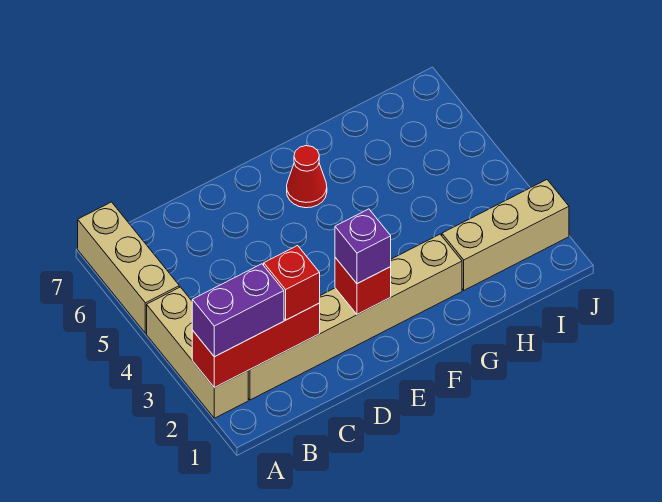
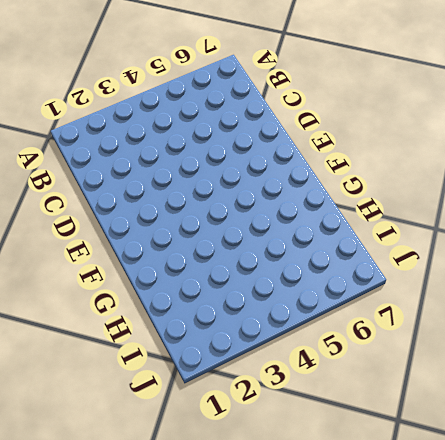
none -> tan brick A2:A4 level 1
none -> tan brick A5:A7 level 1

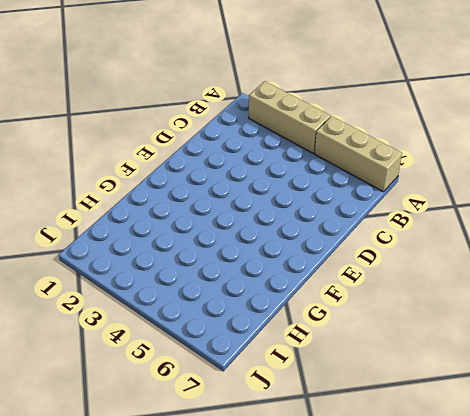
none -> tan brick B2:G2 level 1
none -> red cone F6 level 1

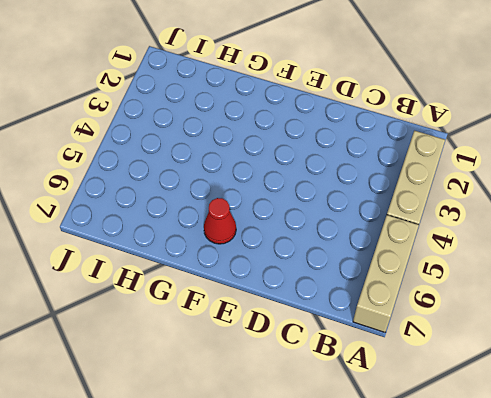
none -> tan brick B2:G2 level 1
none -> tan brick H2:J2 level 1

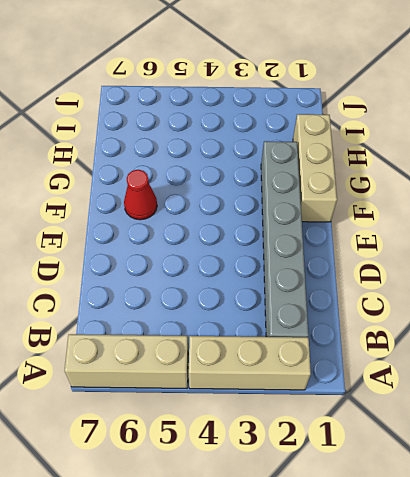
grey brick B2:G2 level 1 -> tan brick B2:G2 level 1
tan brick F1:H1 level 1 -> tan brick H2:J2 level 1
none -> red brick A2:C2 level 2
none -> red brick E2 level 2

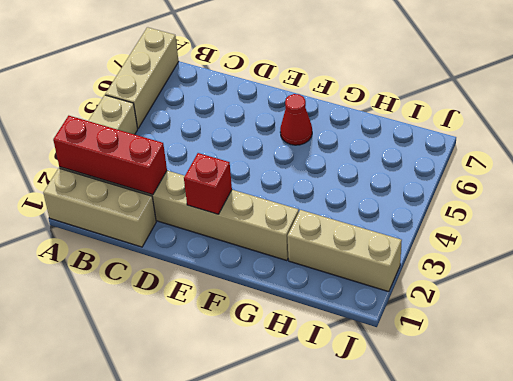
tan brick A1:C1 level 1 -> none
none -> purple brick A2:B2 level 3
none -> red brick C2 level 3

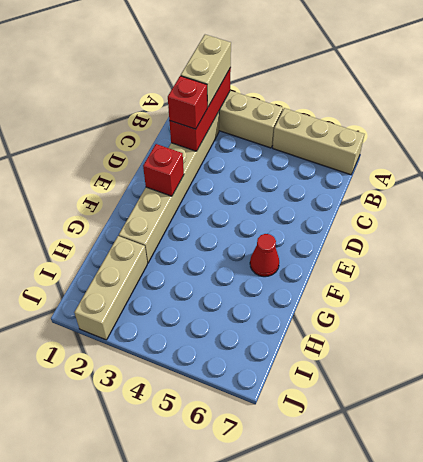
tan brick A2:B2 level 3 -> purple brick A2:B2 level 3
none -> purple brick E2 level 3

